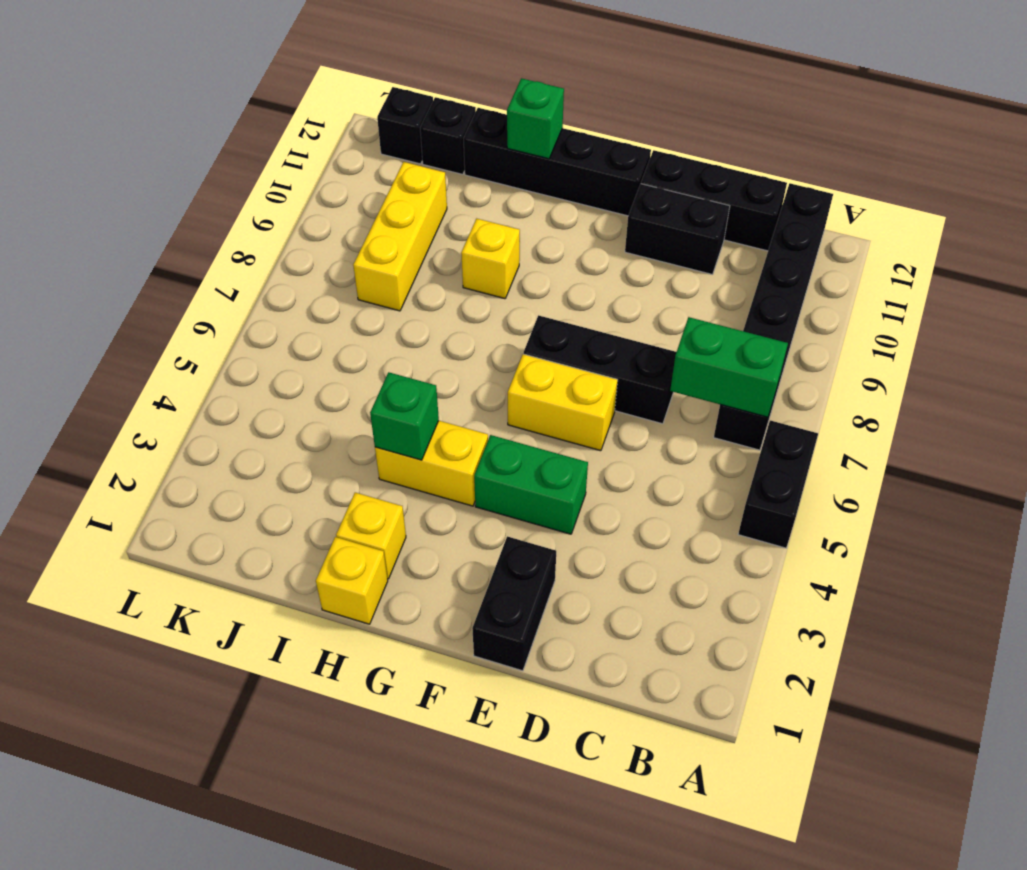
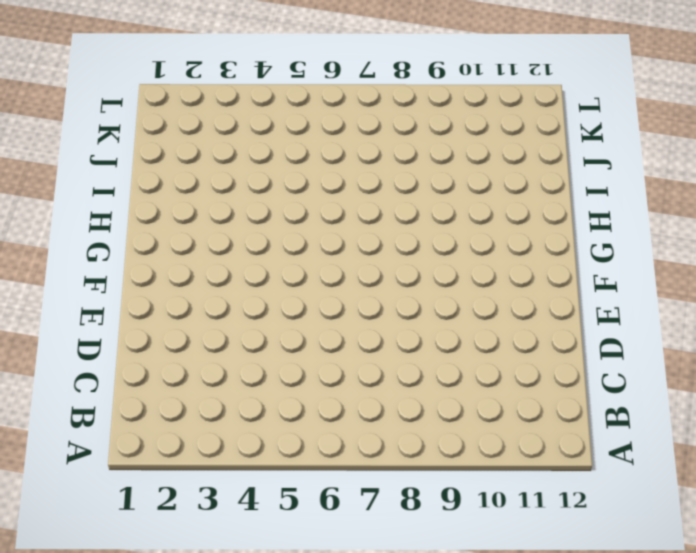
none -> black brick A5:A6 level 1
none -> black brick B7:B12 level 1
none -> black brick C12:E12 level 1

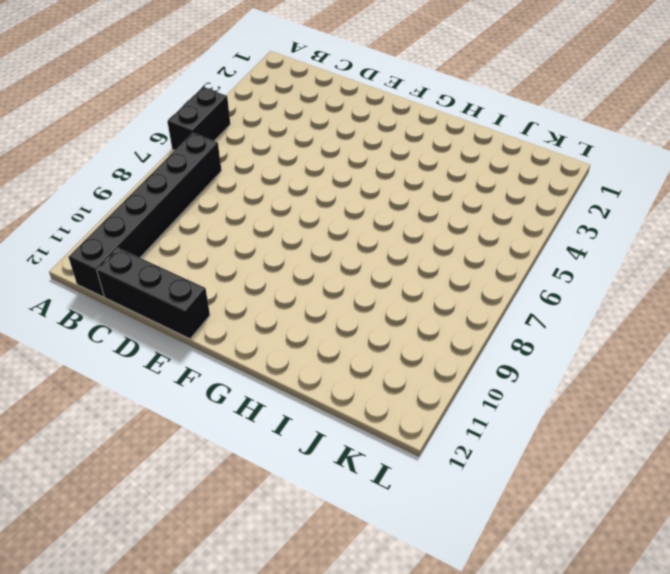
none -> black brick D7:F7 level 1
none -> black brick D11:E11 level 1
none -> black brick E1:E2 level 1

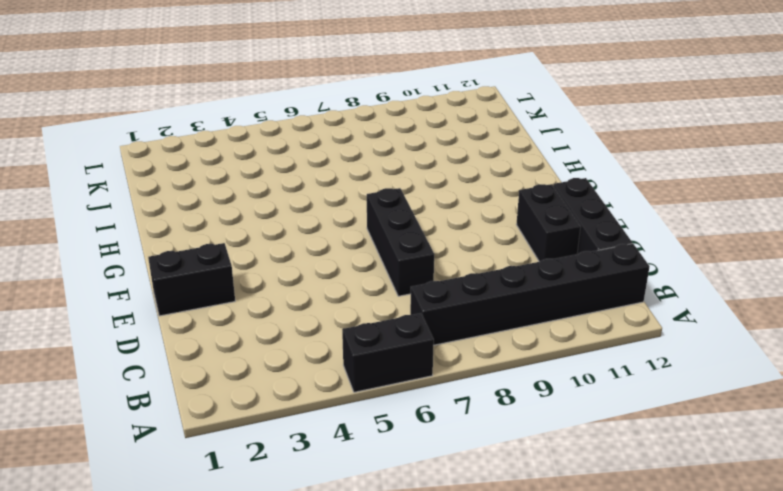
none -> green brick E4:F4 level 1
none -> yellow brick E6:F6 level 1
none -> black brick F12:I12 level 1

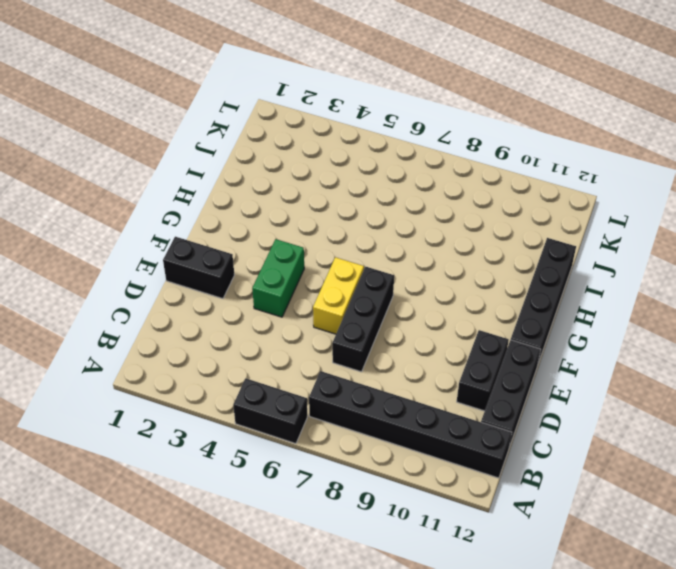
none -> yellow brick G4:H4 level 1
none -> yellow brick H1 level 1
none -> yellow brick H2 level 1

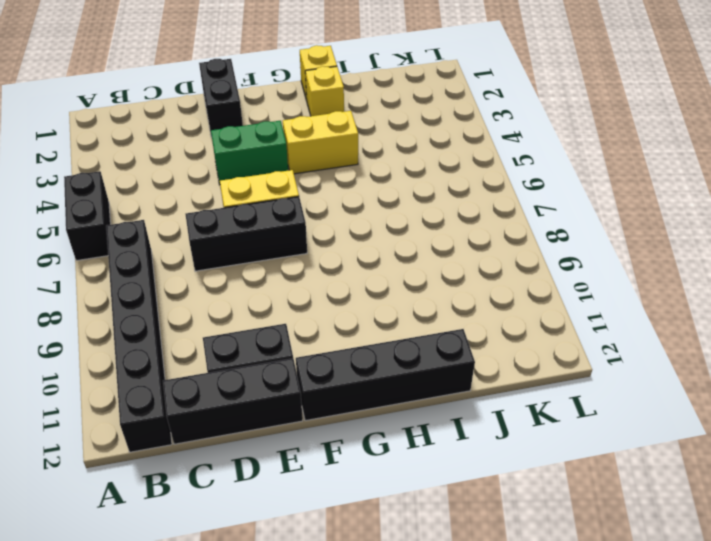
none -> yellow brick H9 level 1
none -> yellow brick J8:J10 level 1
none -> black brick J12 level 1

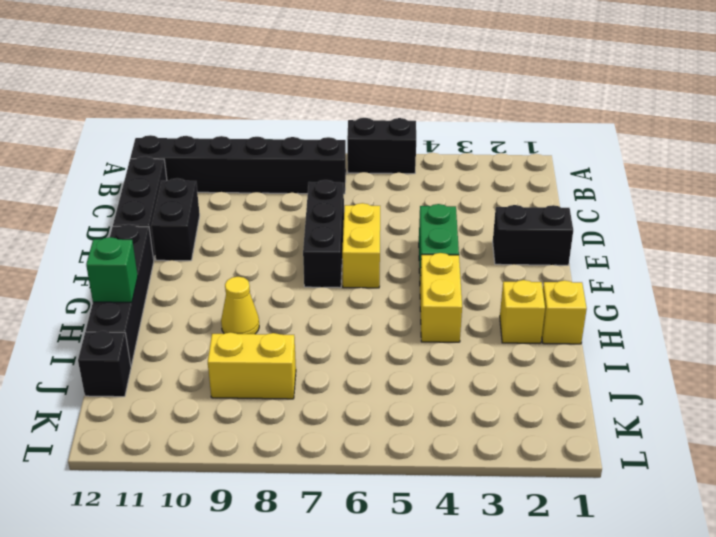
yellow cone H9 level 1 -> yellow brick H9 level 1
yellow brick J8:J9 level 1 -> yellow brick J8:J10 level 1
none -> black brick K12 level 1
none -> green brick B7:C7 level 2
none -> green brick H4 level 2

